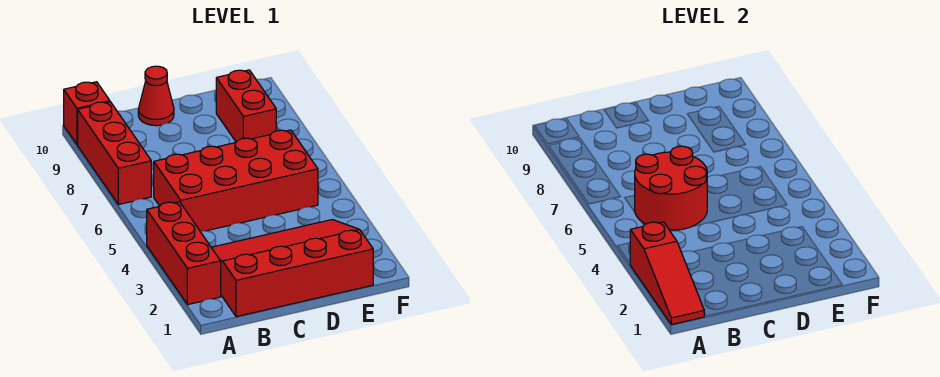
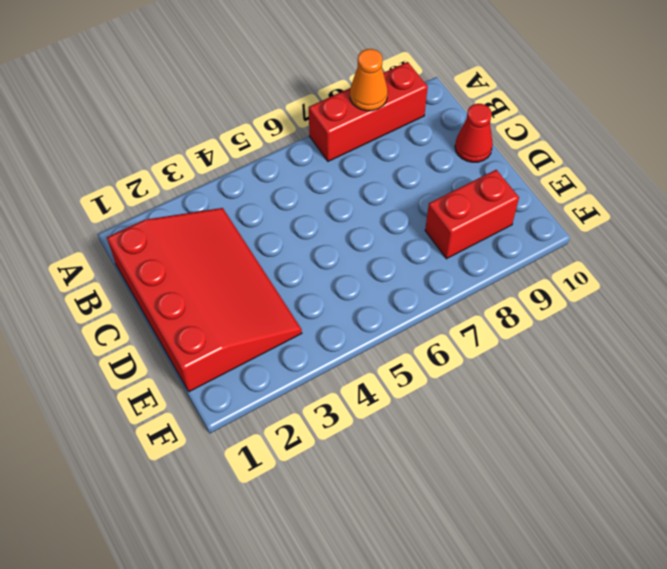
orange cone A8 level 2 -> none
none -> red brick A2:A4 level 1
none -> red brick A10 level 1

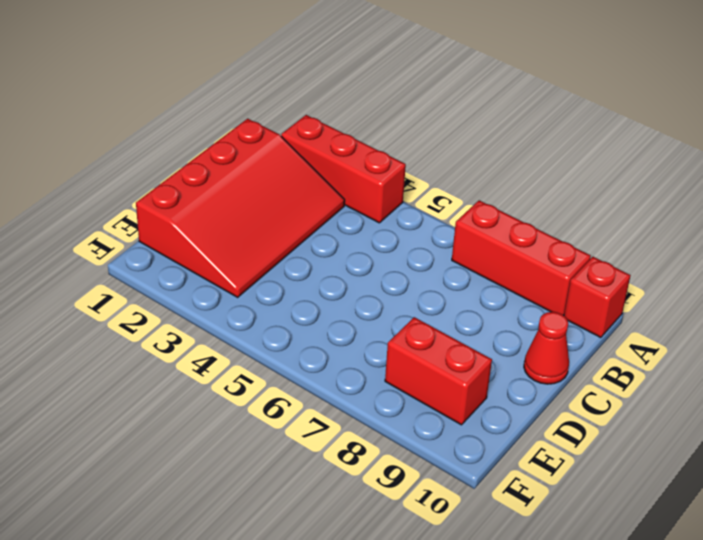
none -> red brick B5:E6 level 1
none -> red slope A1:A3 level 2 top 3

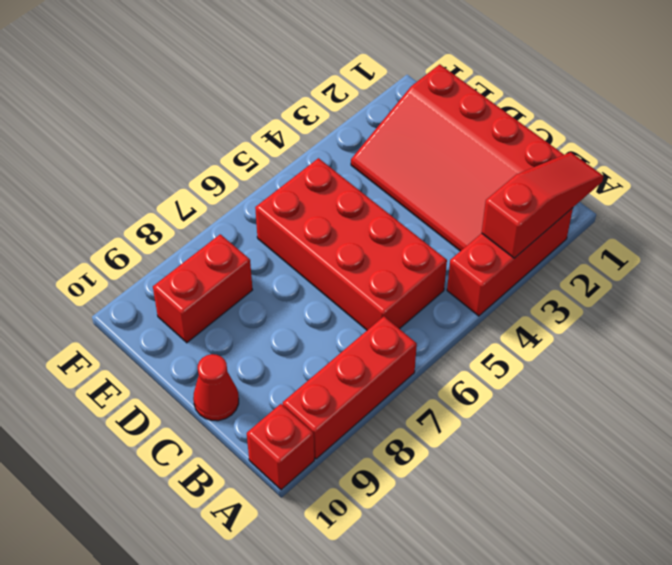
none -> red round brick B5:C6 level 2

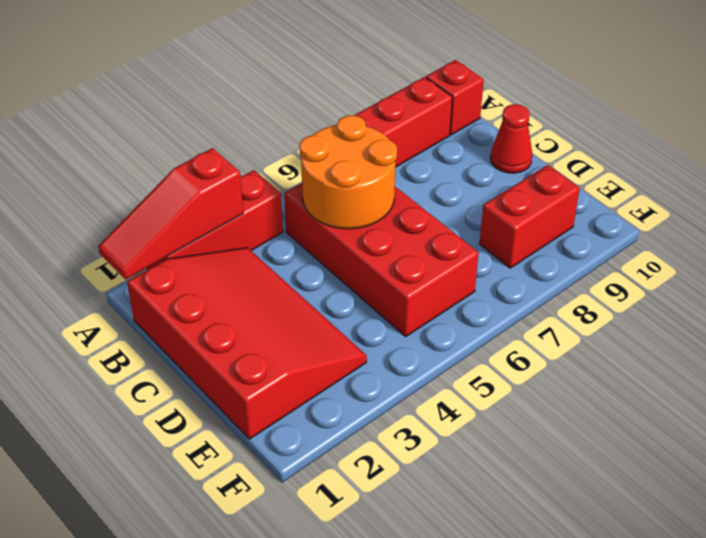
orange round brick B5:C6 level 2 -> red round brick B5:C6 level 2

